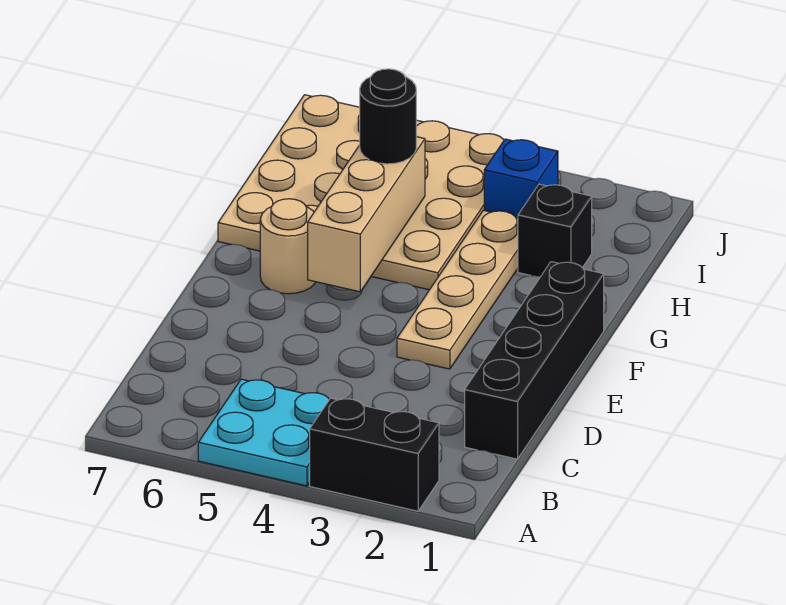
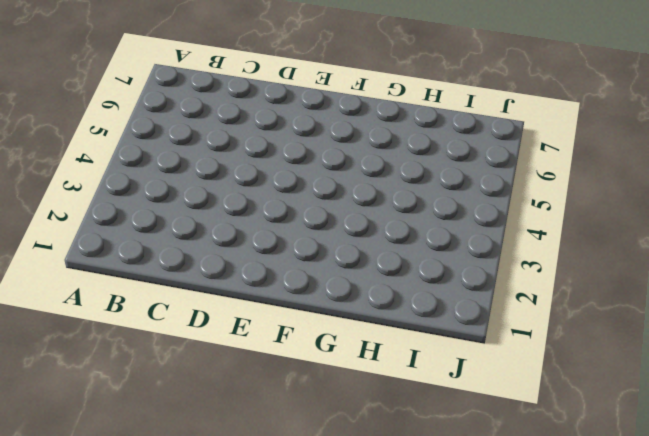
none -> black brick A2:A3 level 1
none -> cyan plate A4:B5 level 1

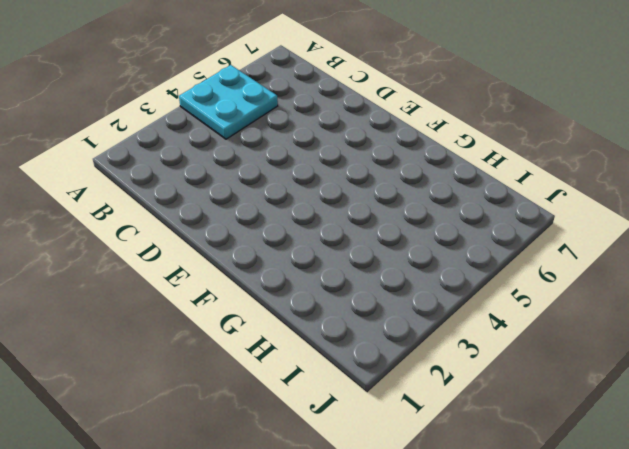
none -> black brick A2:A3 level 1
none -> black brick C1:F1 level 1

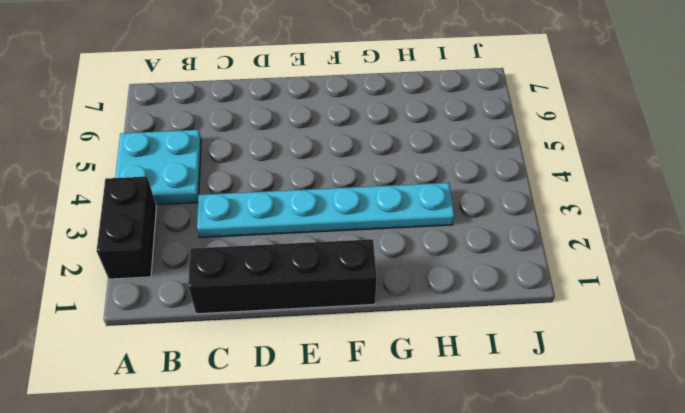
cyan plate C3:H3 level 1 -> tan plate E3:H3 level 1
none -> tan round brick F6 level 1
none -> tan plate G4:J7 level 1

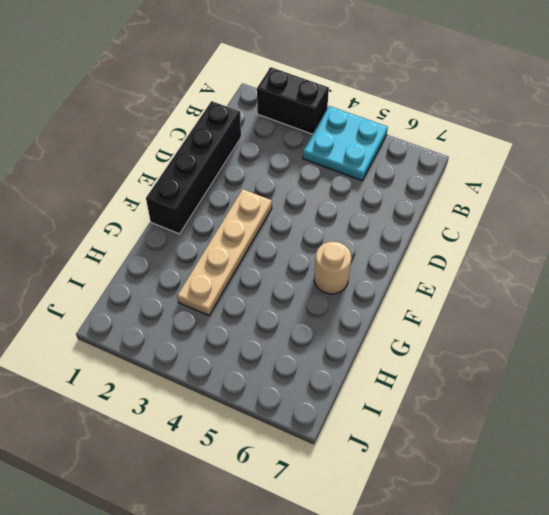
none -> tan plate G4:J7 level 1
none -> black brick H2 level 1

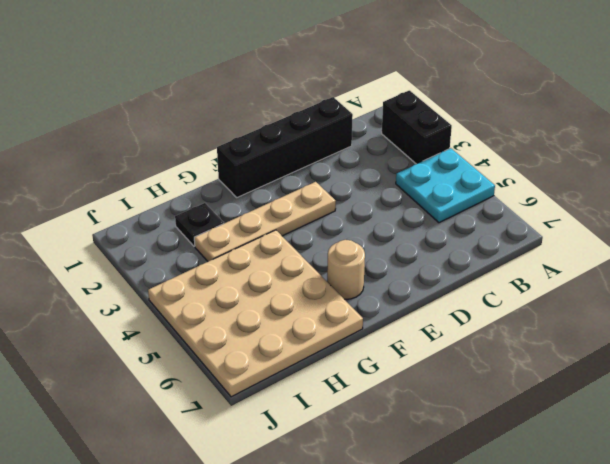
black plate H2 level 1 -> black brick H2 level 1
none -> blue brick I3 level 1
none -> tan brick F5:H5 level 2

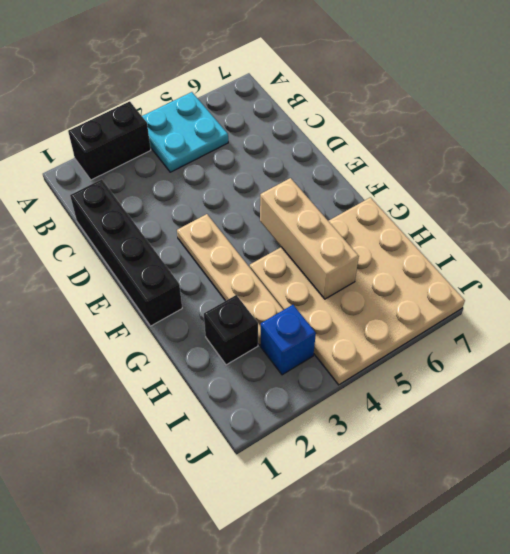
none -> tan round brick F6 level 1
none -> black round brick H5 level 3

